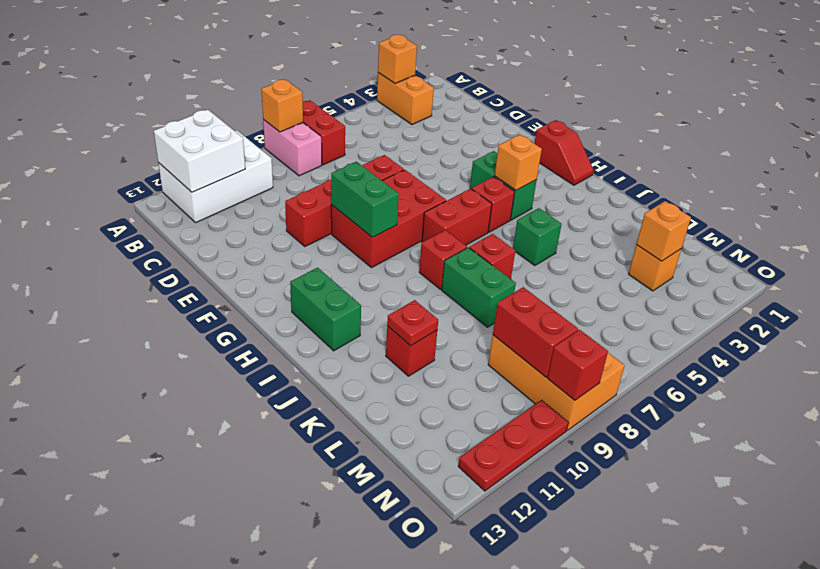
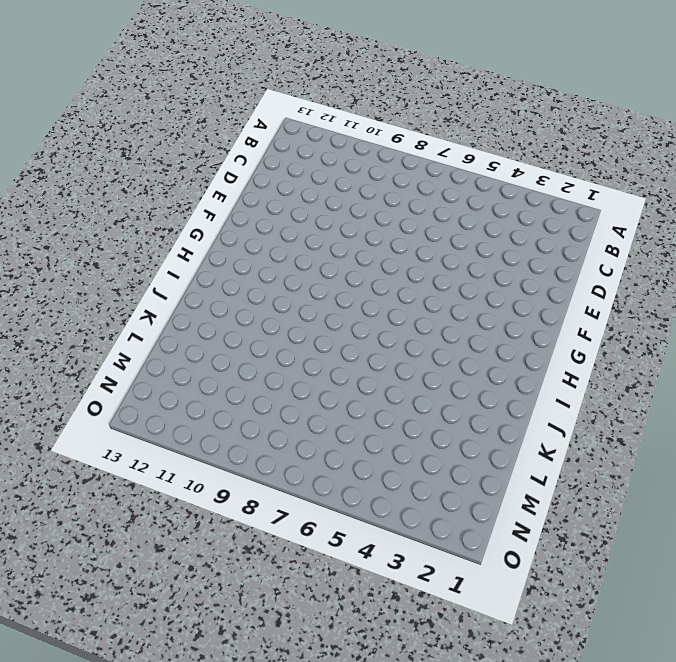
none -> orange brick A3:B3 level 1
none -> red brick A7:B7 level 1
none -> pink brick A8:B8 level 1

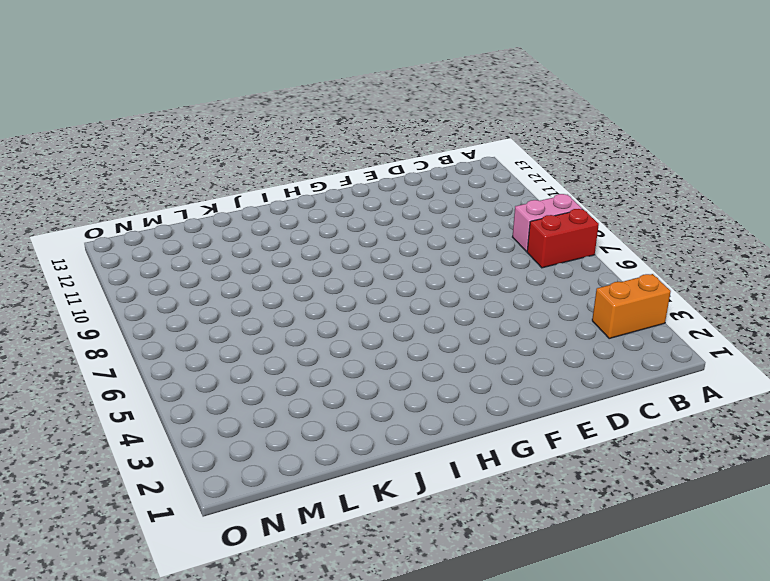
none -> white brick A10:B12 level 1
none -> red brick E7:E10 level 1
none -> red brick F7:G9 level 1

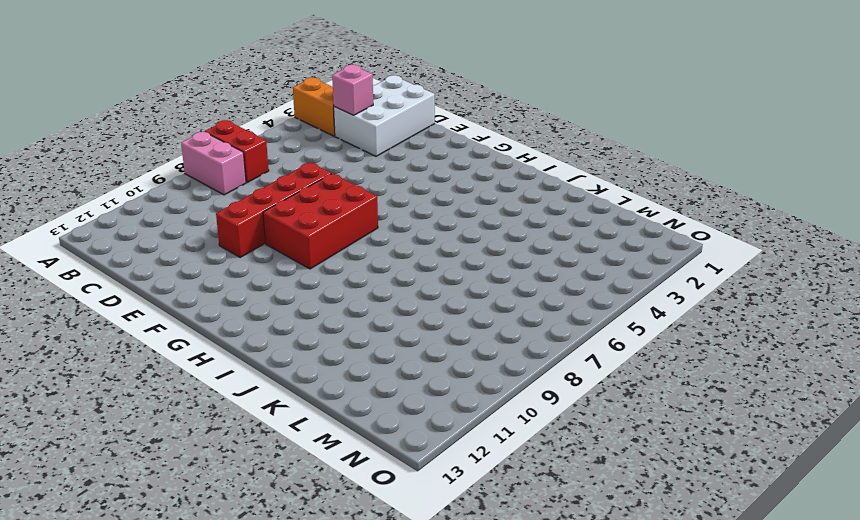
white brick C1:D3 level 1 -> white brick A10:B12 level 1
pink brick C3 level 2 -> none
none -> red slope G1:H1 level 1 top G
none -> green brick G4:H4 level 1
none -> red brick H5 level 1

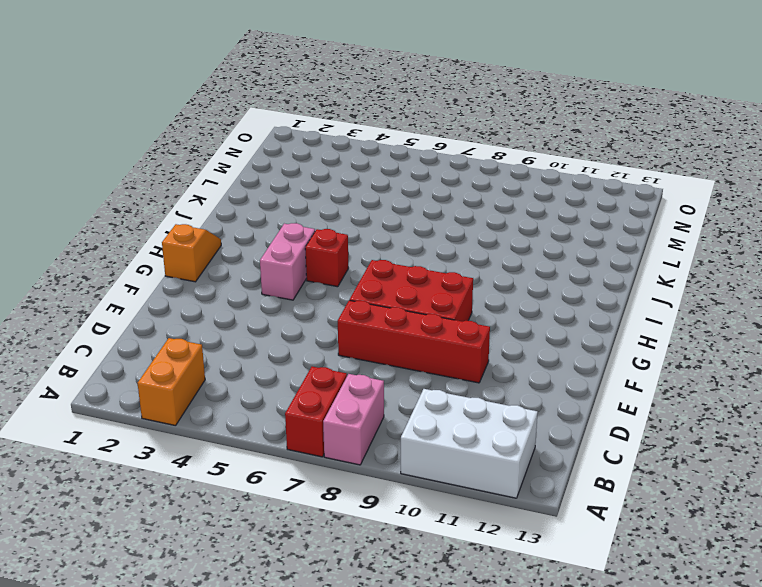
orange slope G1:H1 level 1 top G -> red slope G1:H1 level 1 top G
pink brick G4:H4 level 1 -> green brick G4:H4 level 1
none -> red brick H6:H7 level 1
none -> green brick H12:I12 level 1
none -> red brick I8 level 1

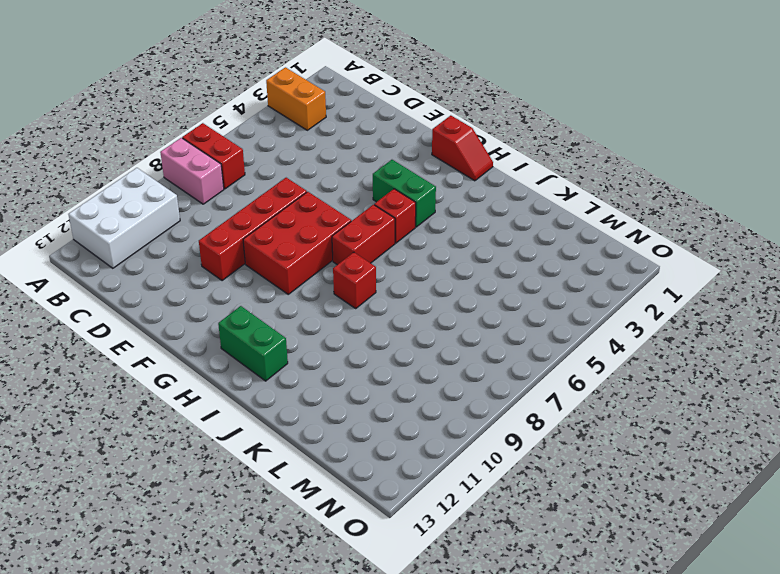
none -> green brick J5 level 1
none -> red brick J7 level 1
none -> green brick J8:K8 level 1

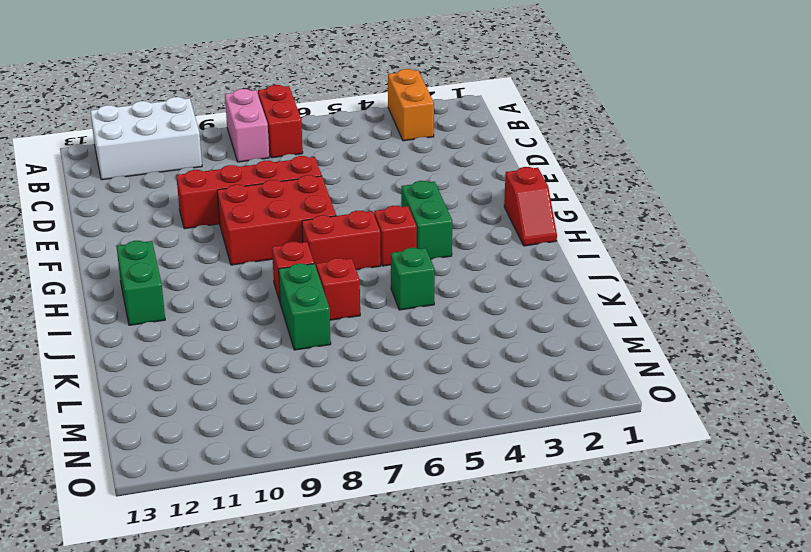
none -> red brick K11 level 1
none -> orange brick M3 level 1
none -> orange brick M8:O9 level 1

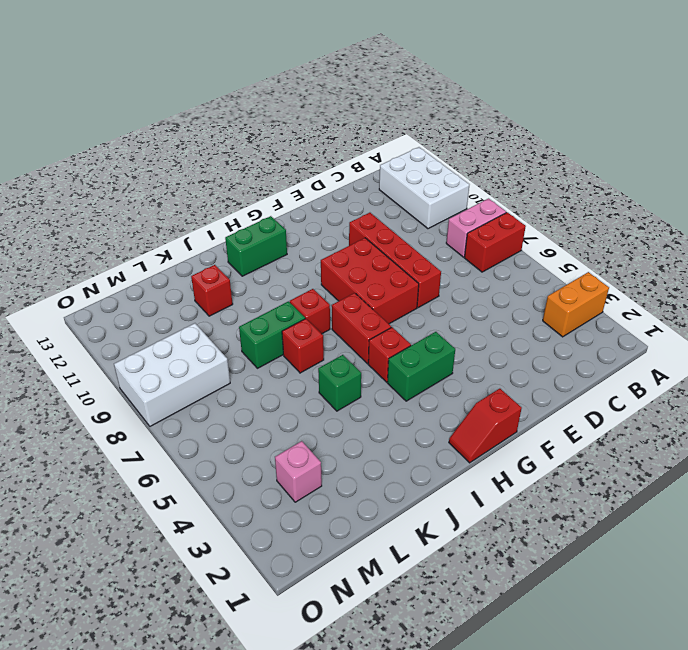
pink brick M3 level 1 -> orange brick M3 level 1
white brick M8:O9 level 1 -> orange brick M8:O9 level 1
none -> red plate O10:O12 level 1
none -> orange brick A3 level 2
none -> orange brick A8 level 2

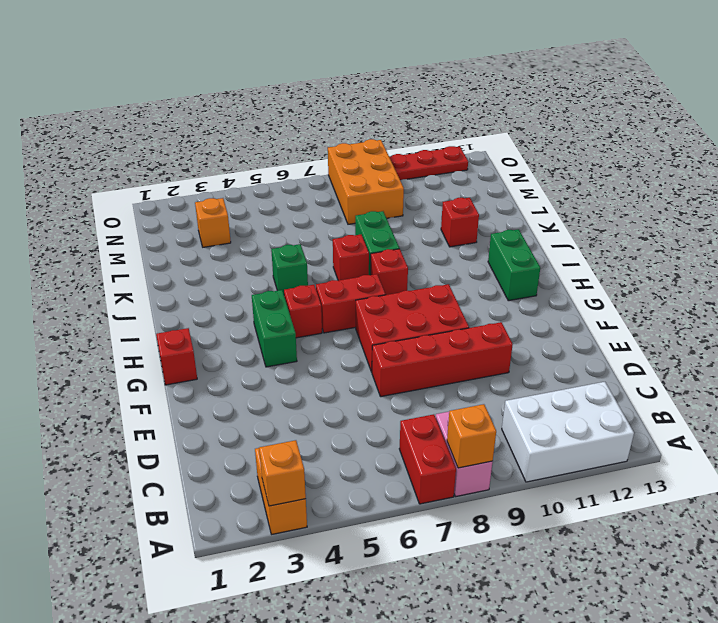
none -> white brick A11:B12 level 2
none -> green brick F9:G9 level 2
none -> orange brick H4 level 2

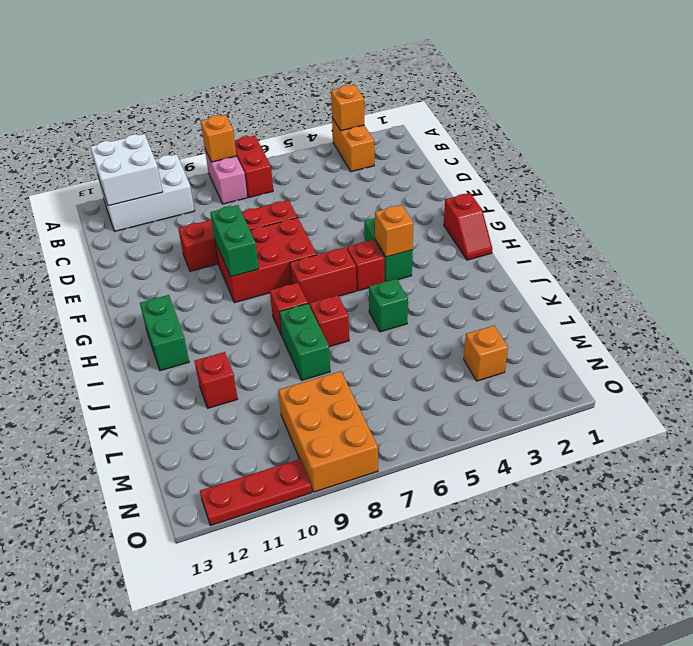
none -> red plate K11 level 2
none -> orange brick M3 level 2
none -> red brick M9:N9 level 2

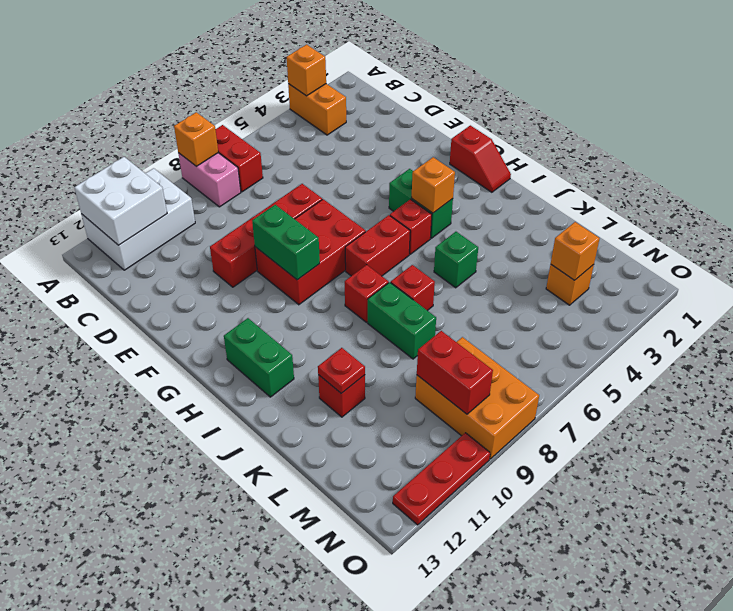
none -> red brick O9 level 2

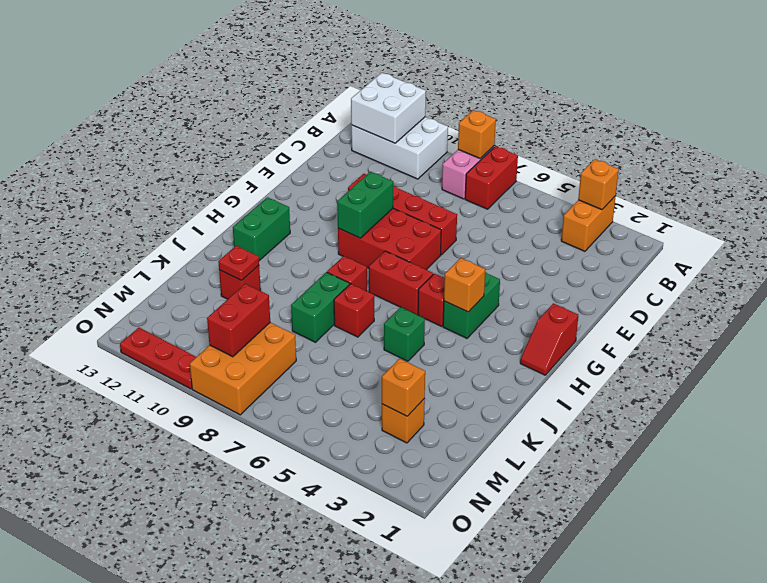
none -> red brick O9 level 2

